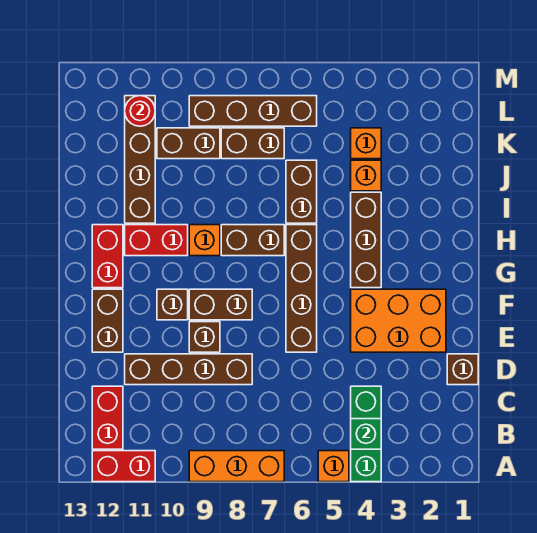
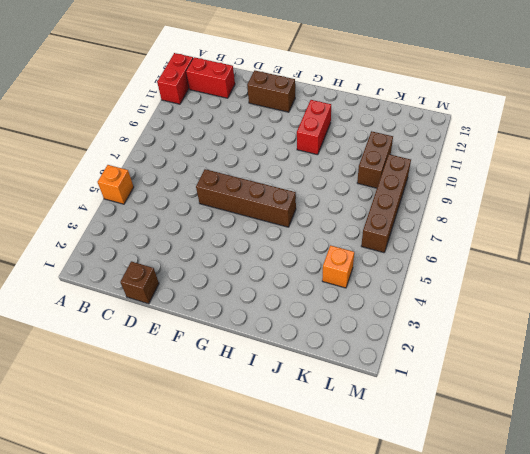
none -> green brick A4:C4 level 1
none -> orange brick A7:A9 level 1
none -> brown brick D8:D11 level 1

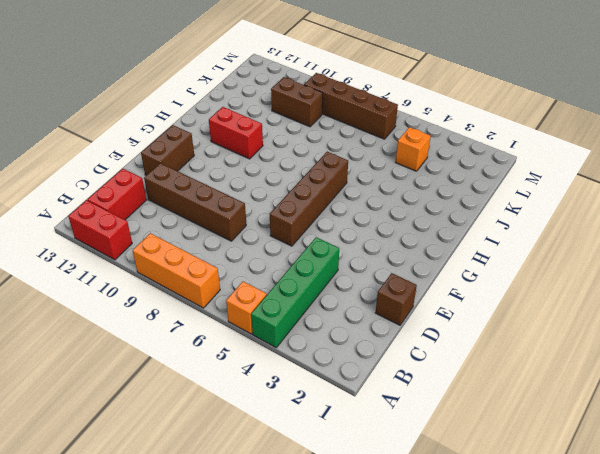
green brick A4:D4 level 1 -> green brick A4:C4 level 1
none -> orange brick E2:F4 level 1
none -> brown brick E9 level 1
none -> brown brick F8:F9 level 1

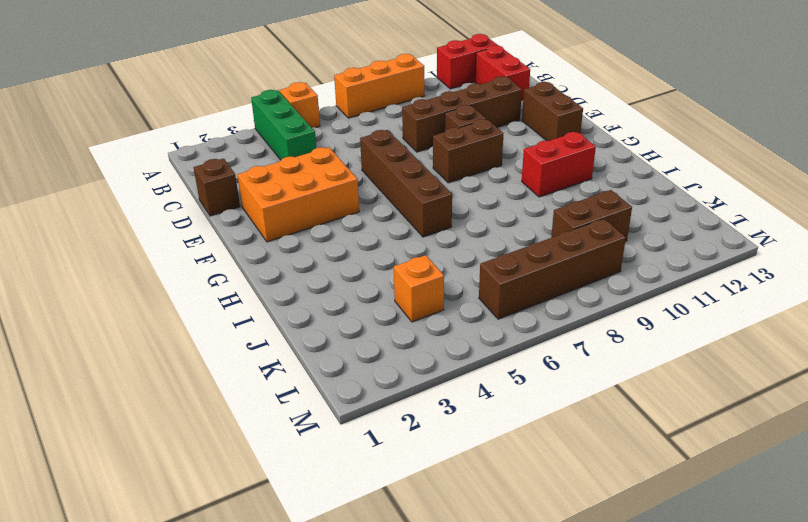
none -> brown brick F10 level 1
none -> brown brick G4:I4 level 1
none -> red brick G12:H12 level 1

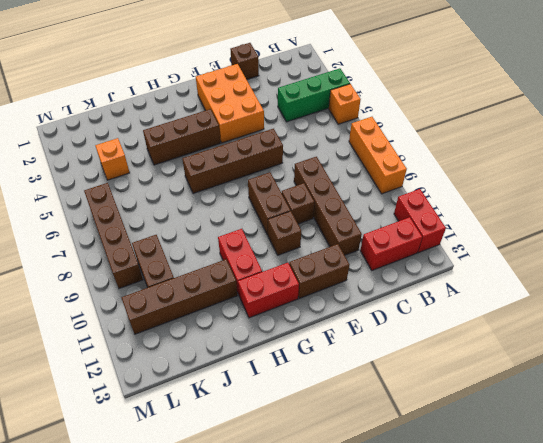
none -> brown brick H7:H8 level 1
none -> orange brick H9 level 1
none -> brown brick I6:J6 level 1

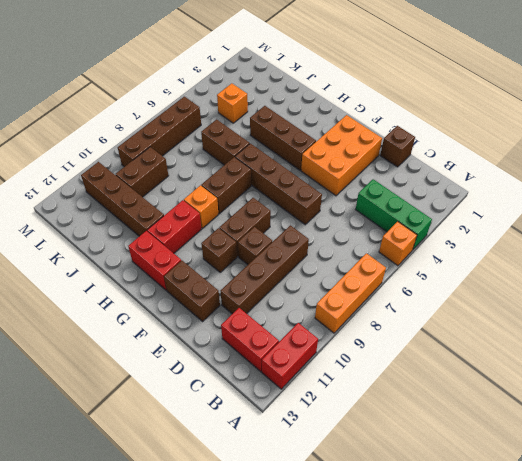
none -> orange brick J4 level 1
none -> brown brick K7:K8 level 1
none -> green brick B4 level 2

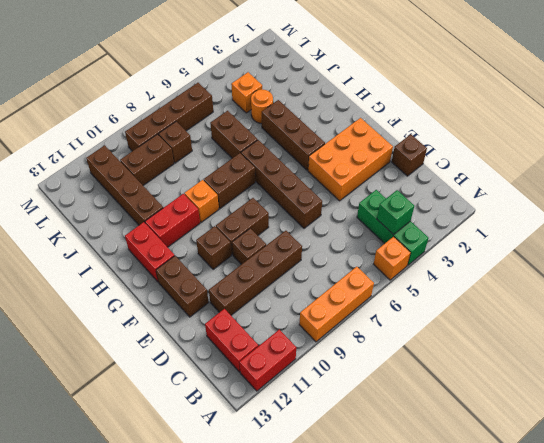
orange round brick J4 level 1 -> orange brick J4 level 1
brown brick K8 level 1 -> brown brick K7:K8 level 1
none -> red round brick L11 level 2

